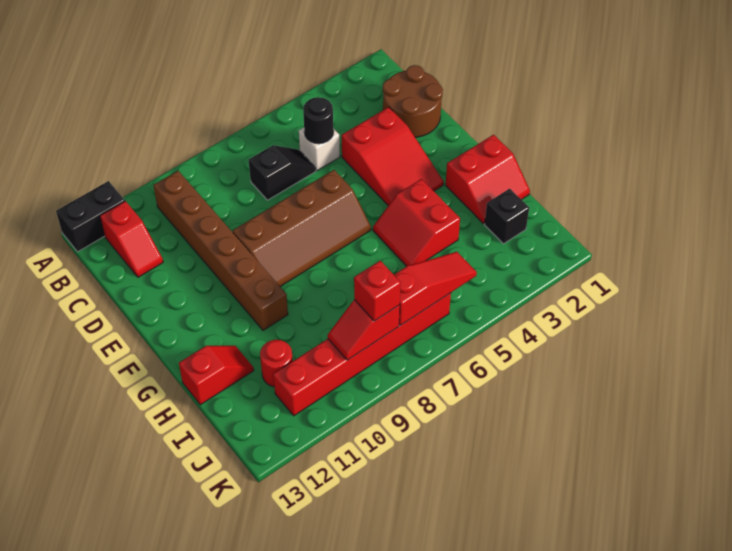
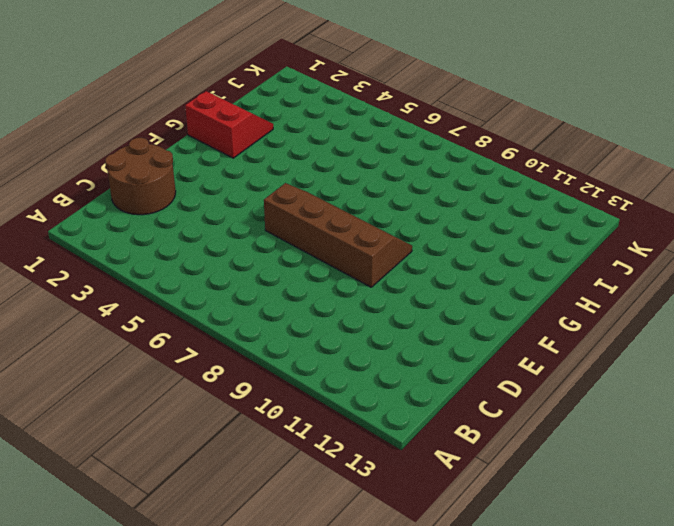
none -> black brick A12:A13 level 1
none -> brown brick B10:G10 level 1
none -> red slope B12:C12 level 1 top B

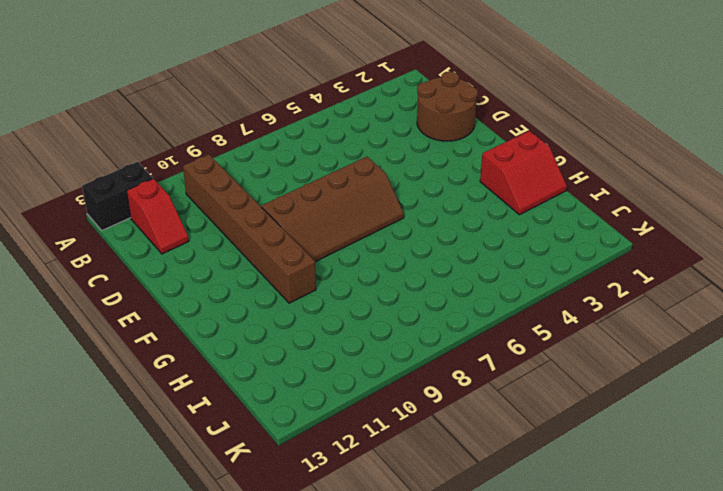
none -> white brick C5 level 1
none -> black slope C6:C7 level 1 top 7
none -> red slope D3:F4 level 1 top D

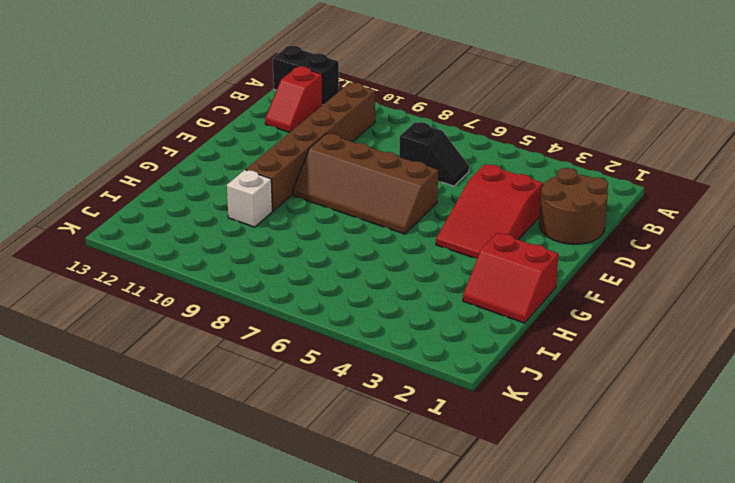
white brick H10 level 1 -> white brick C5 level 1
none -> red slope G4:H5 level 1 top 4
none -> red slope H12:H13 level 1 top 13
none -> black brick I2 level 1

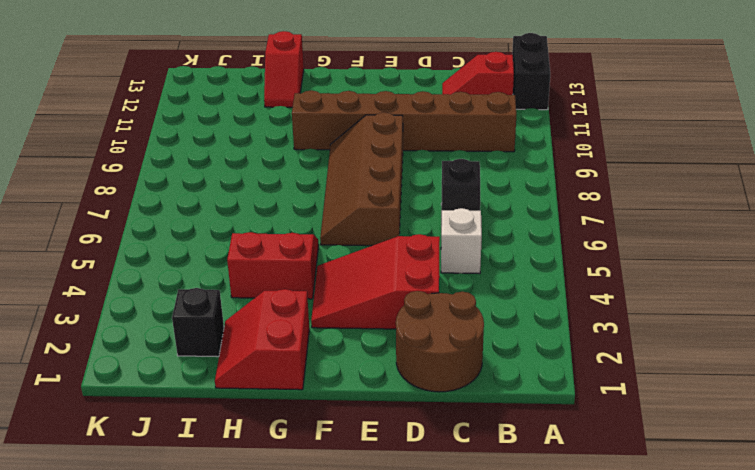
none -> red round brick I11 level 1
none -> red brick J6:J11 level 1
none -> black round brick C5 level 2

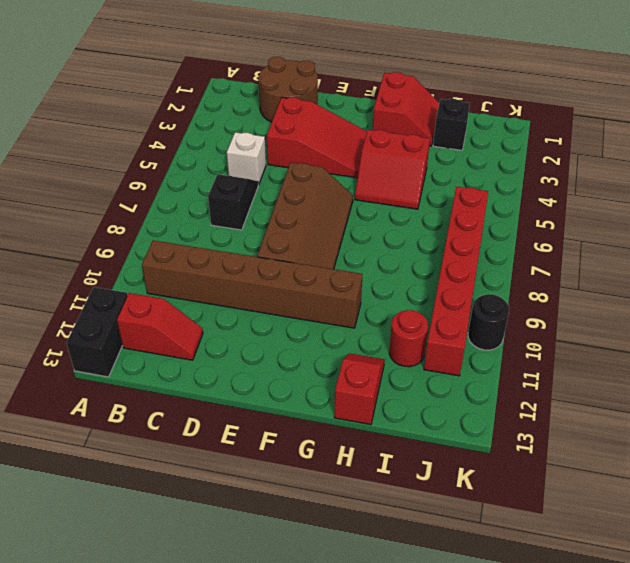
black round brick K10 level 1 -> black round brick C5 level 2
none -> red slope J5:J7 level 2 top 7
none -> red slope J8:J9 level 2 top 8
none -> red brick J8 level 3

